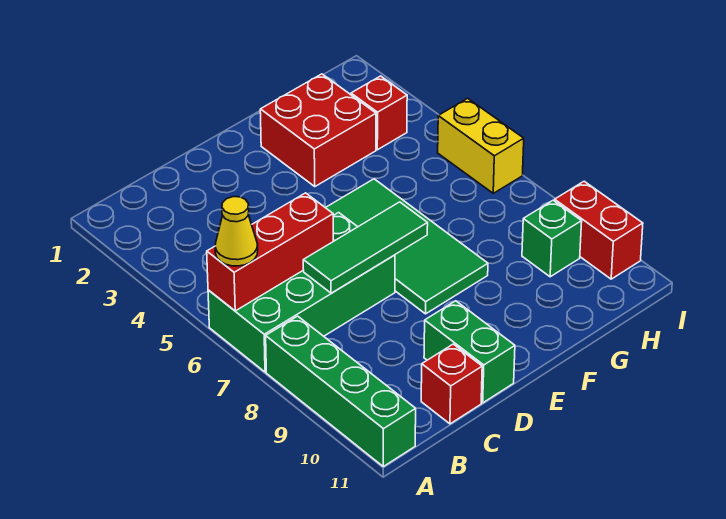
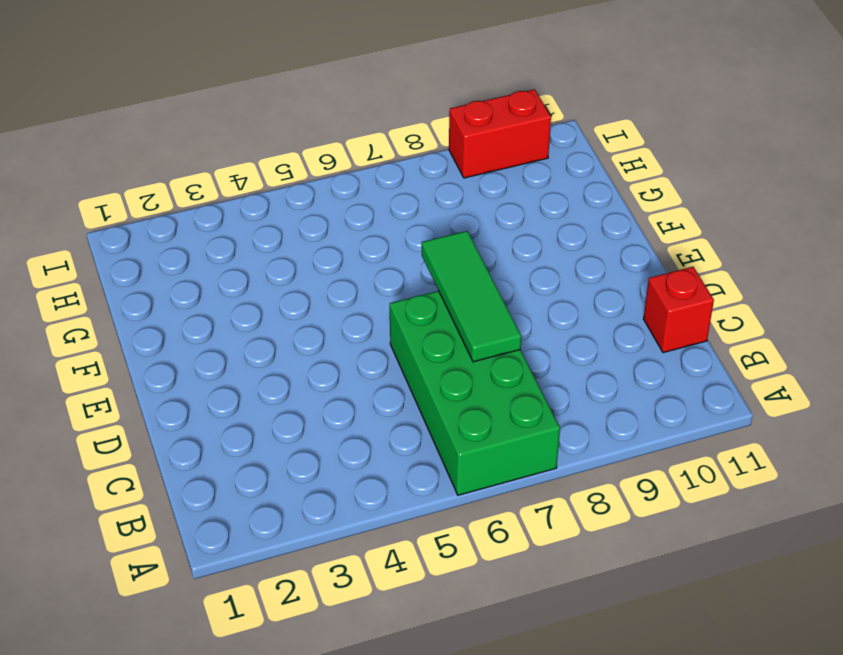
none -> green brick A8:A11 level 1
none -> green brick D10:D11 level 1
none -> green tile E5:F8 level 1

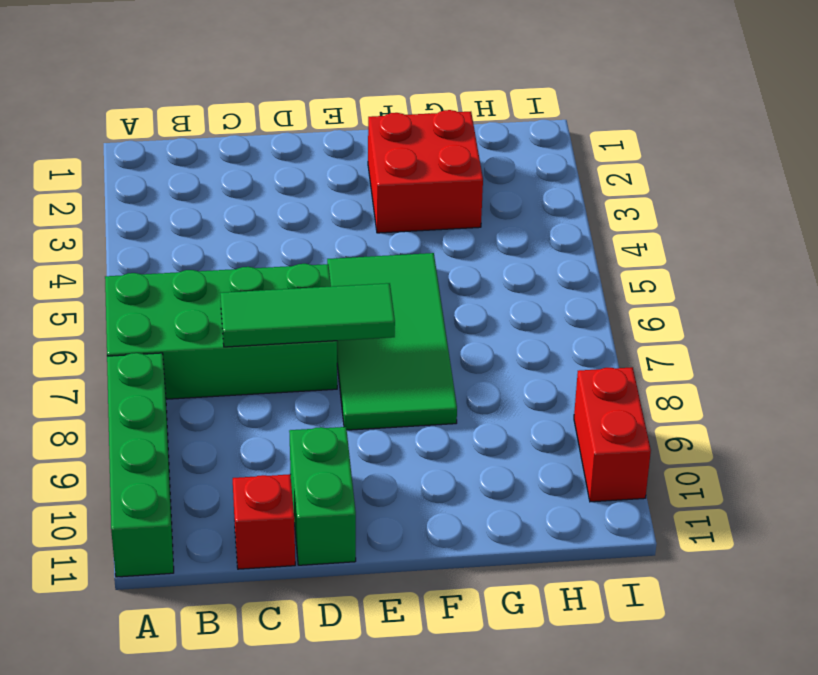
none -> red brick H3 level 1
none -> green brick H9 level 1
none -> yellow brick I5:I6 level 1

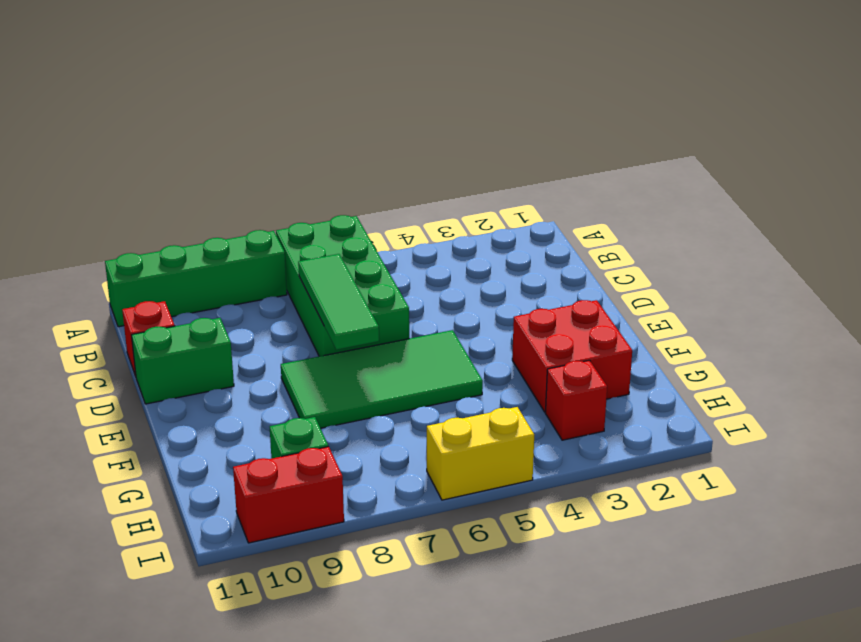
none -> red brick A6:C6 level 2
none -> yellow cone A6 level 3

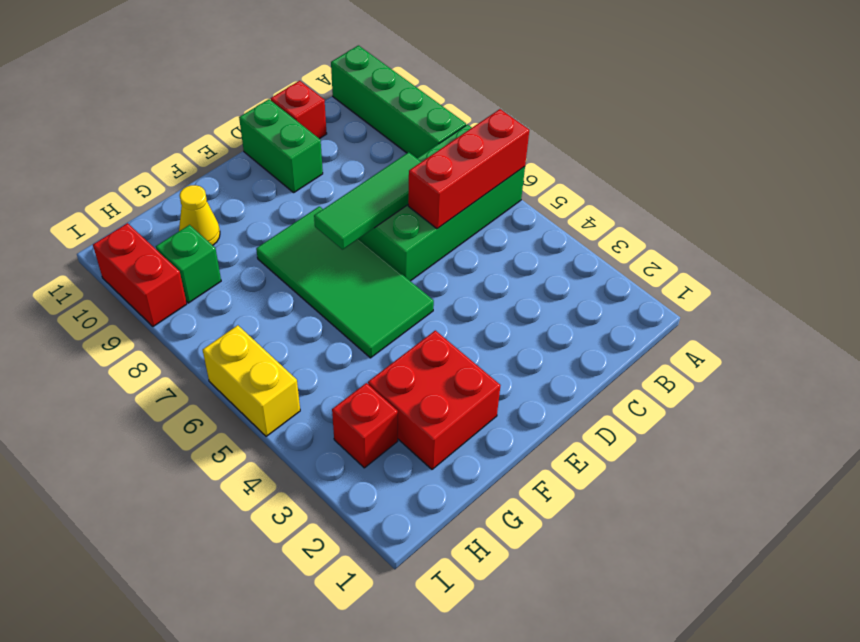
yellow cone G10 level 1 -> yellow cone A6 level 3

